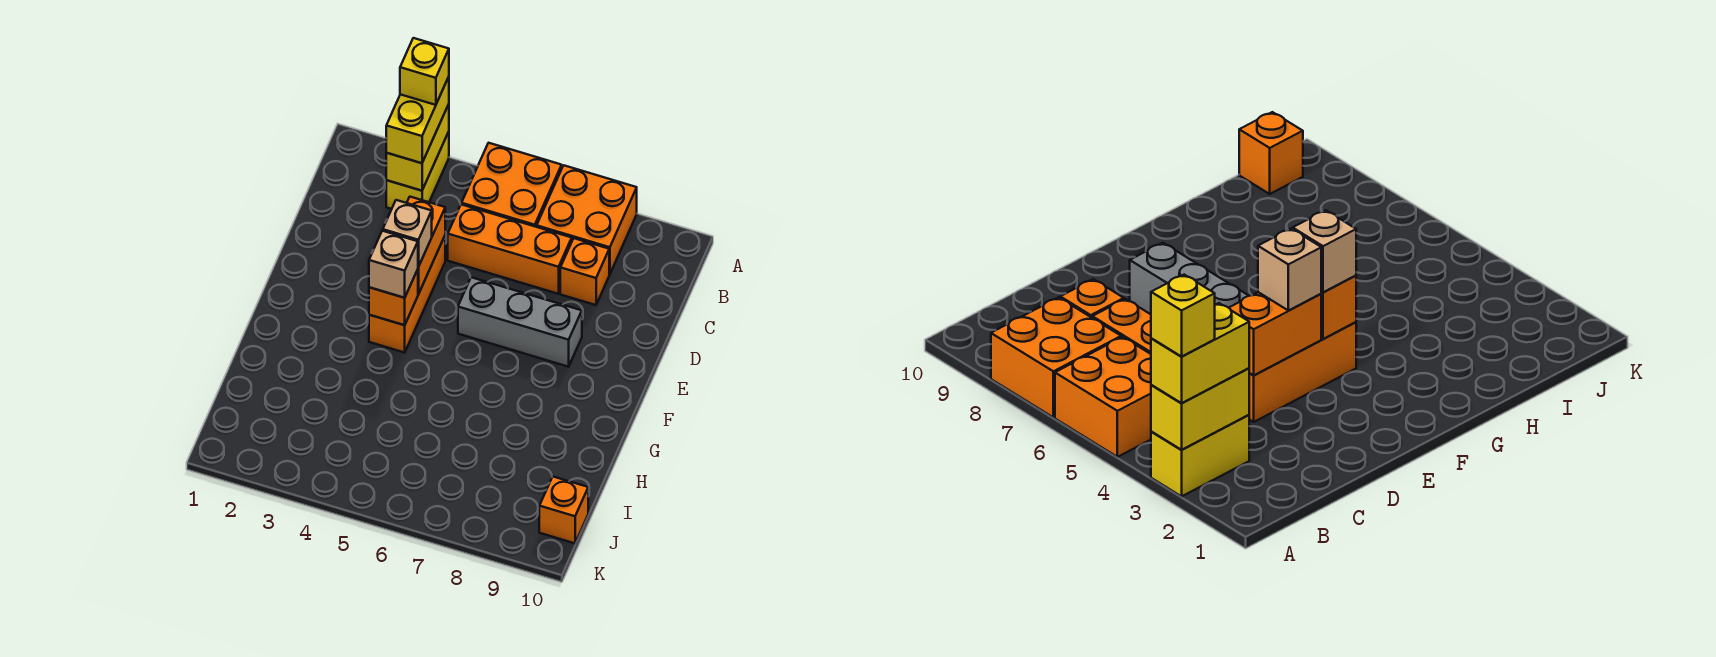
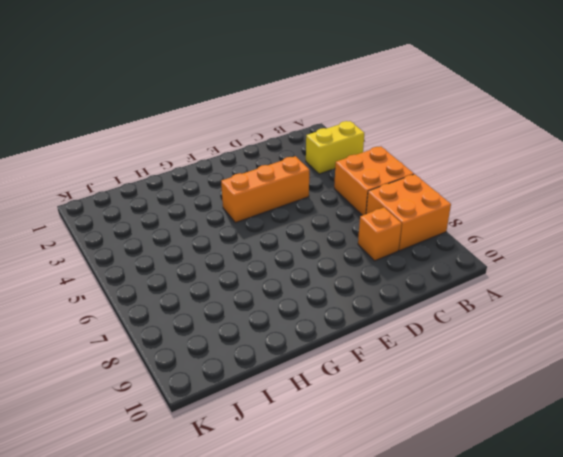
none -> orange brick C5:C7 level 1
none -> grey brick E6:E8 level 1
none -> orange brick J10 level 1

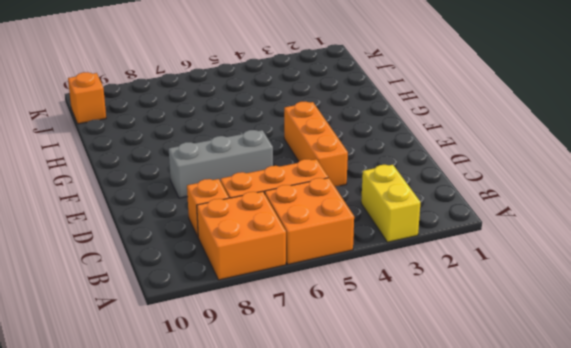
none -> yellow brick A3:B3 level 2
none -> orange brick D4:E4 level 2
none -> orange brick F4 level 2

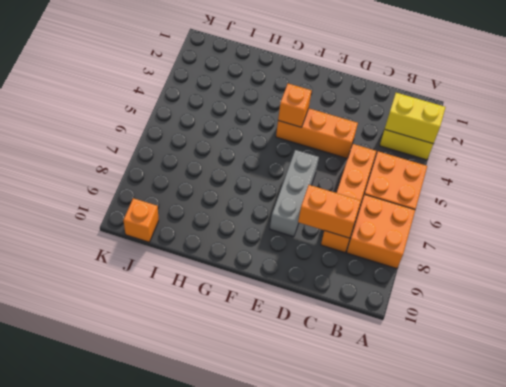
orange brick C8:D8 level 2 -> orange brick D4:E4 level 2
none -> yellow brick A3:B3 level 3
none -> tan brick E4 level 3
none -> tan brick F4 level 3

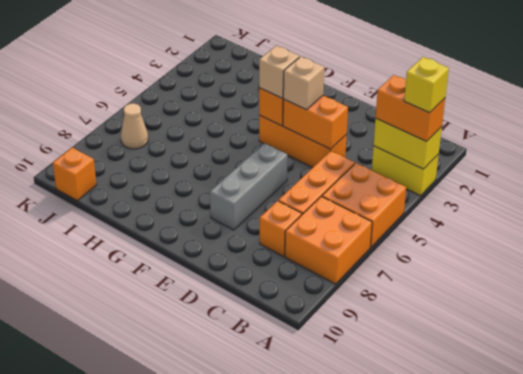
orange brick A3:B3 level 3 -> yellow brick A3:B3 level 3
tan cone J7 level 1 -> none

